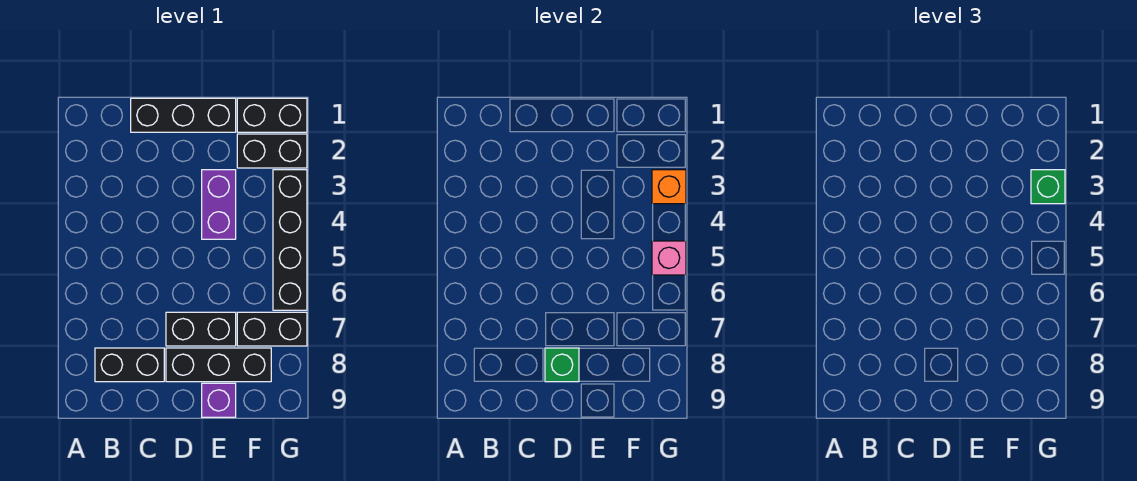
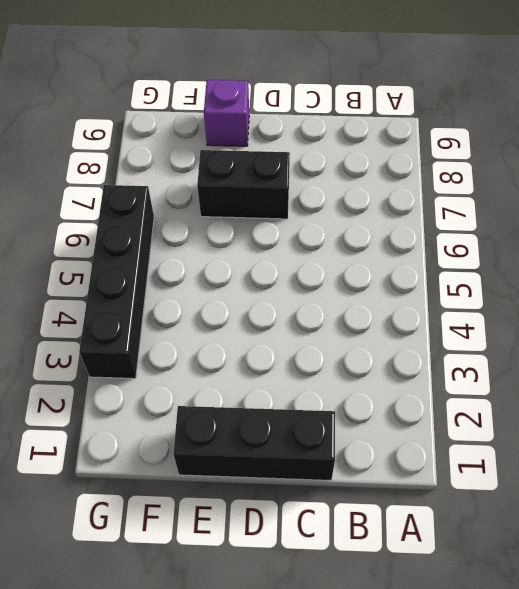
none -> black brick B8:C8 level 1
none -> black brick D8:F8 level 1
none -> purple brick E3:E4 level 1

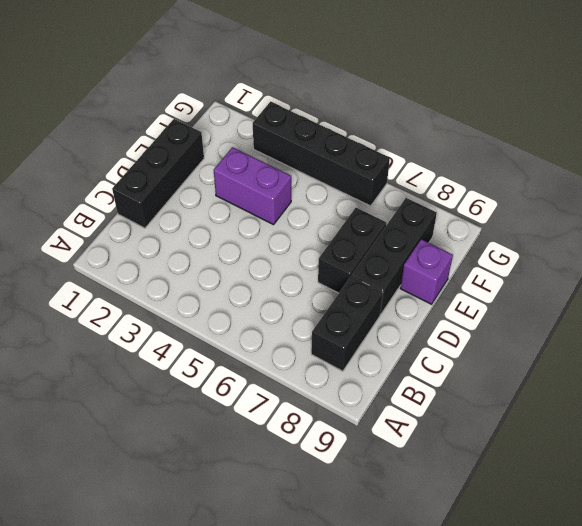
none -> black brick F1:G1 level 1
none -> black brick F2:G2 level 1
none -> black brick F7:G7 level 1

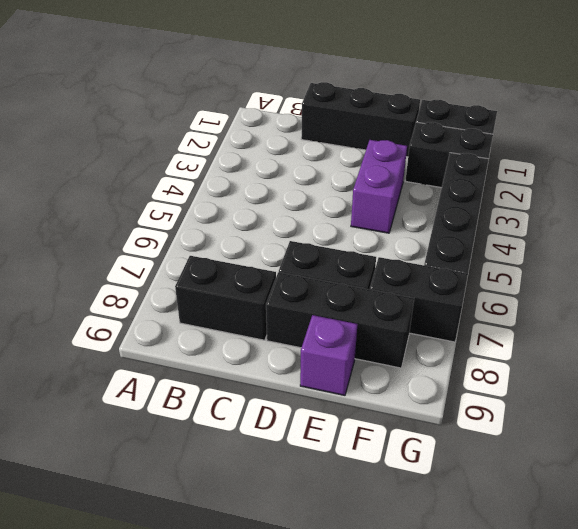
none -> green brick D8 level 2
none -> orange brick G3 level 2
none -> pink brick G5 level 2

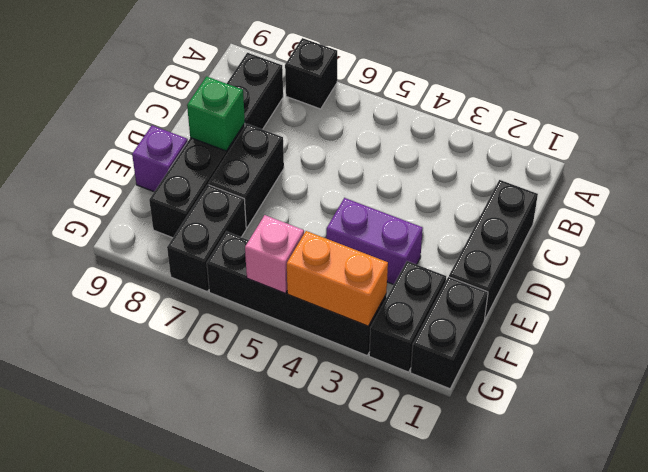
black brick A7 level 1 -> none
orange brick G3:G4 level 2 -> orange brick G3 level 2
none -> green brick G3 level 3

